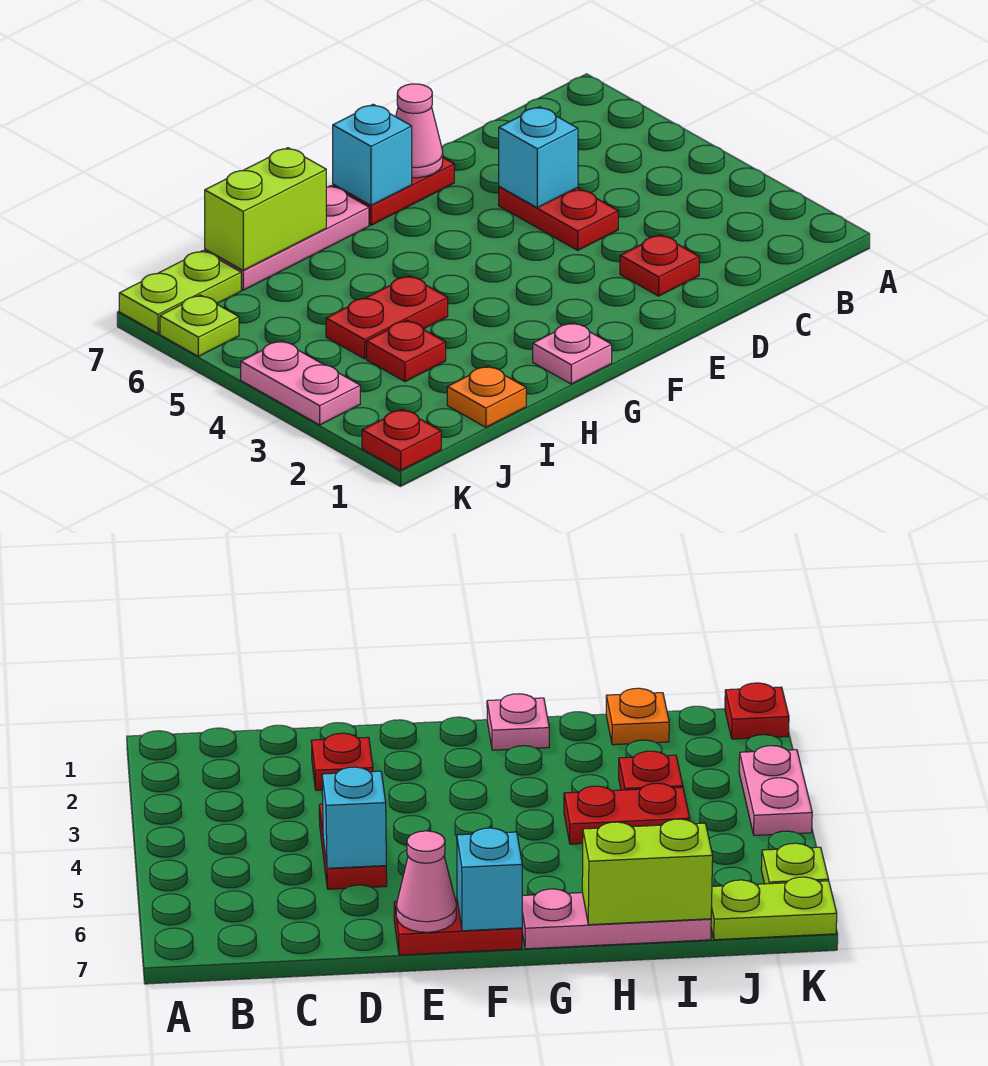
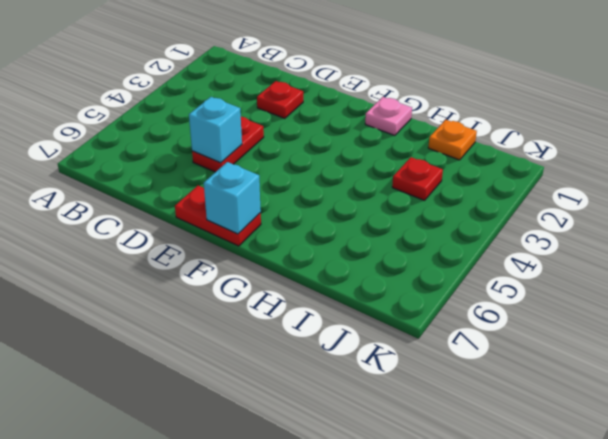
none -> pink plate G7:I7 level 1
none -> red plate H4:I4 level 1
none -> lime plate J7:K7 level 1

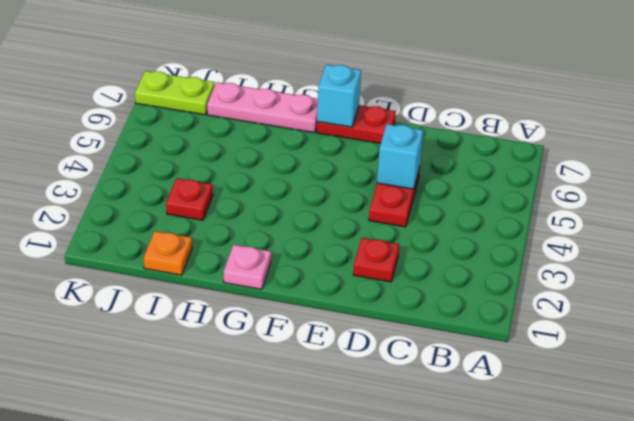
none -> red plate H4:I4 level 1
none -> red plate K1 level 1
none -> pink plate K3:K4 level 1

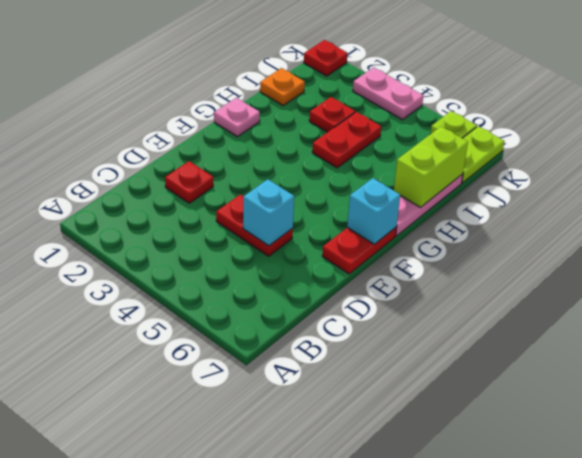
none -> pink cone E7 level 2

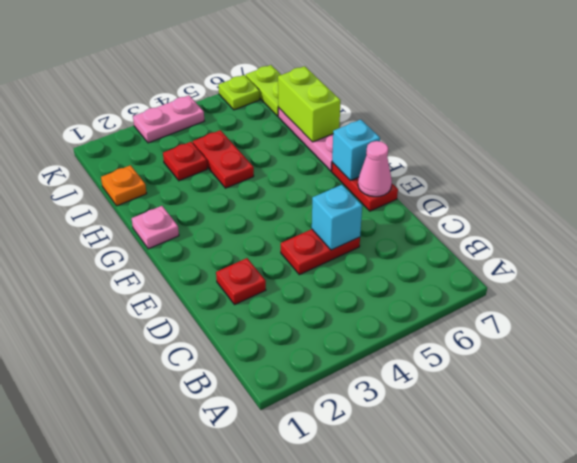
none -> red plate K1 level 1

